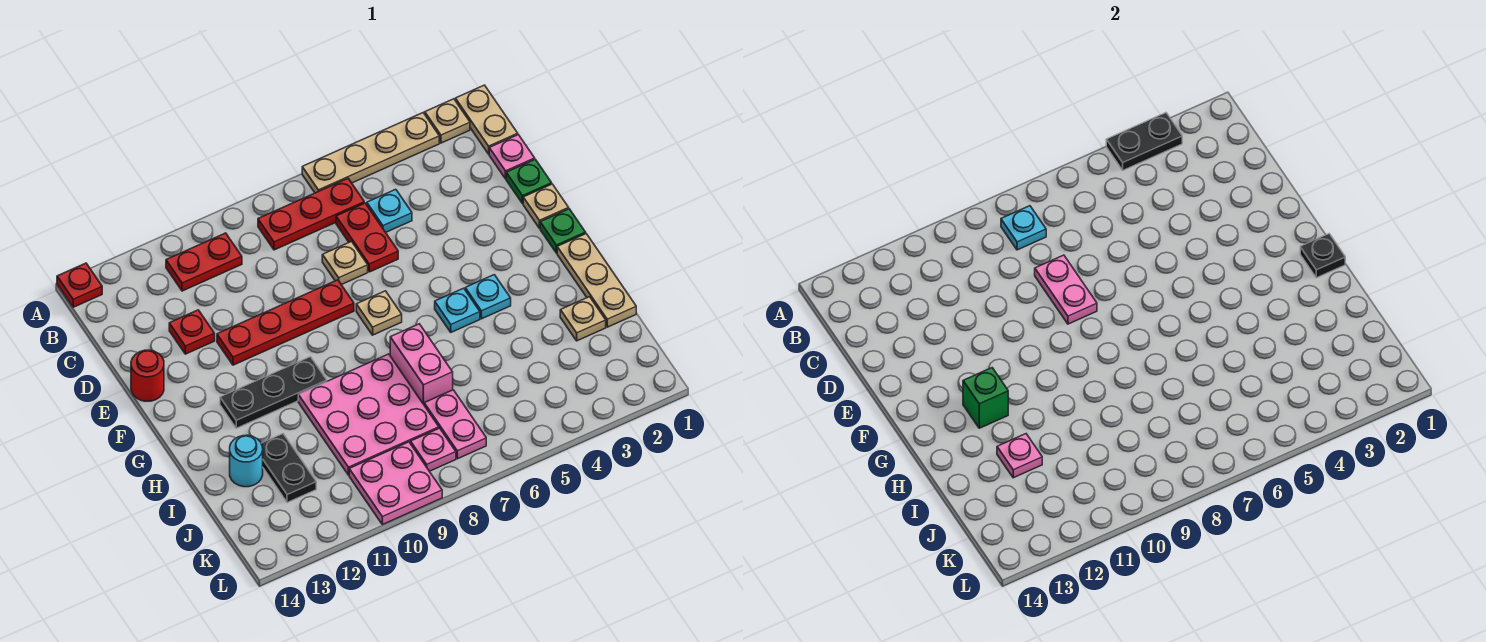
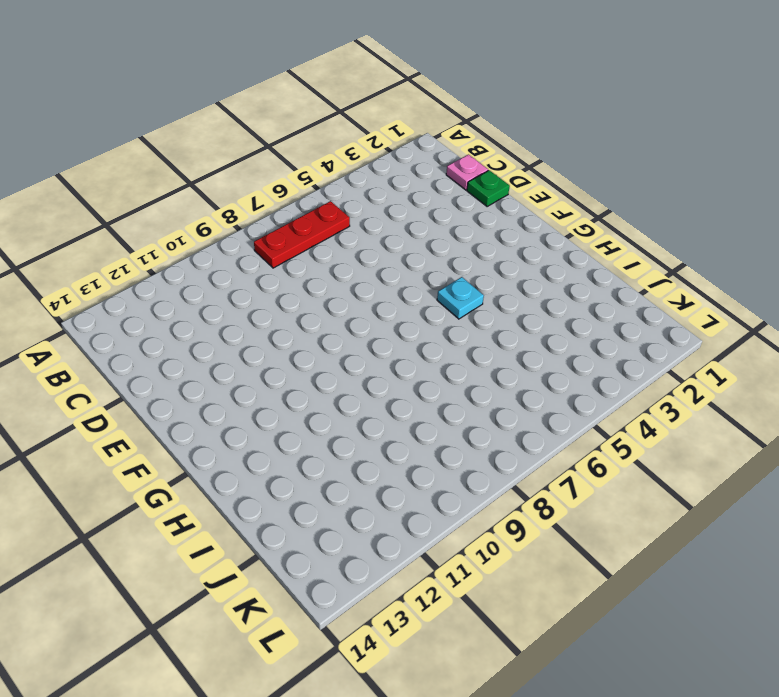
none -> tan plate A1:B1 level 1
none -> tan plate A2 level 1
none -> tan plate A3:A6 level 1
none -> red plate A14 level 1

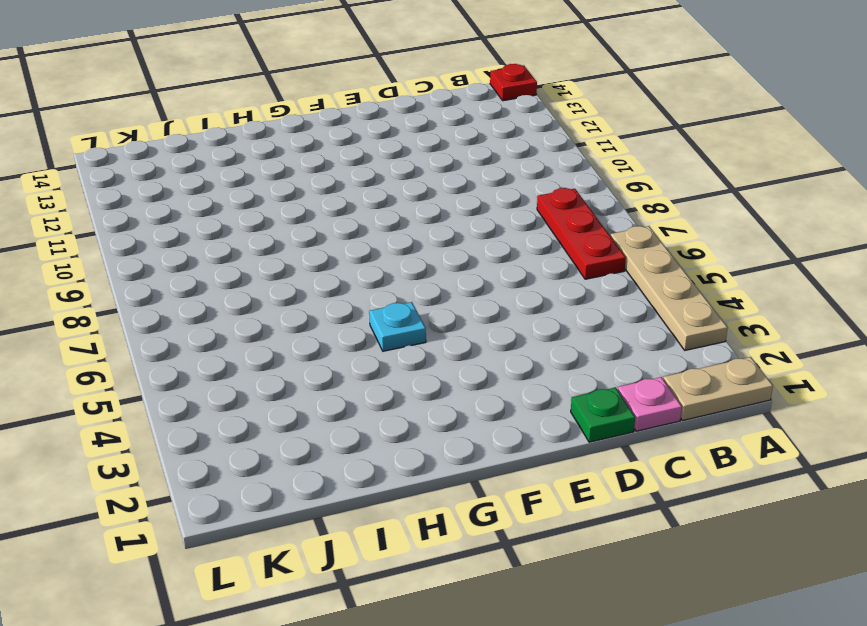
none -> tan plate A2 level 1
none -> red plate B10:B11 level 1
none -> cyan plate C5 level 1
none -> red plate C6:D6 level 1

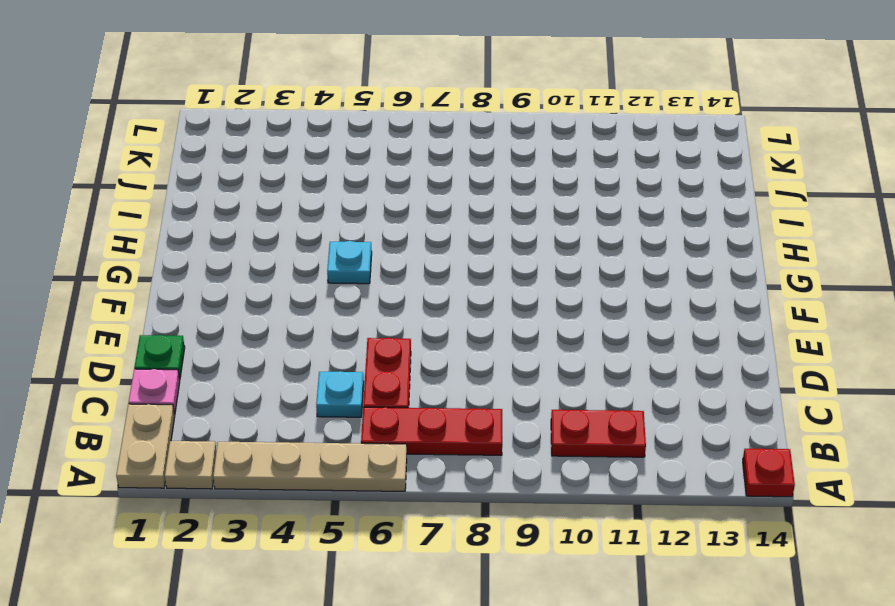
none -> tan plate D7 level 1
none -> red plate D12 level 1
none -> tan plate E1 level 1
none -> red plate E8:E11 level 1

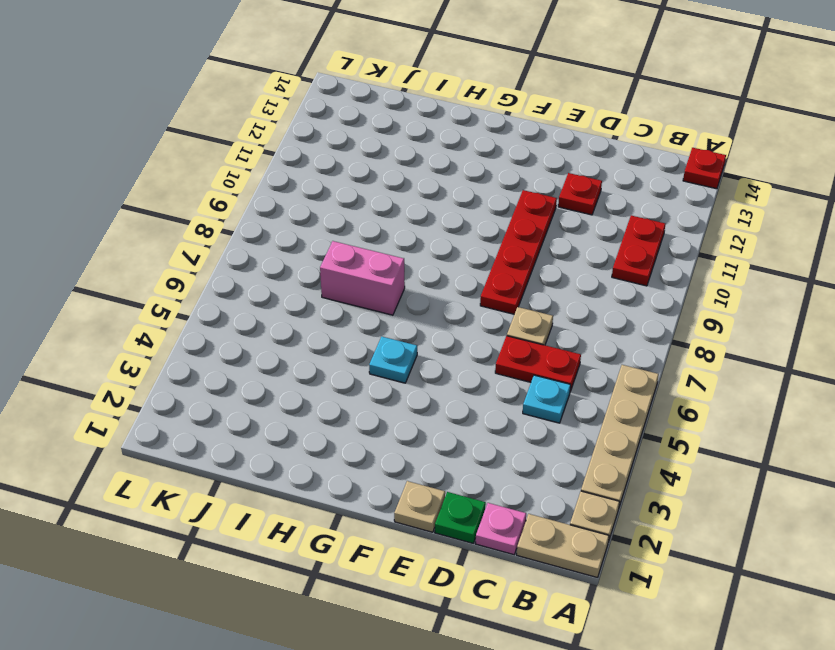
none -> red plate B6:B8 level 1
none -> red round brick E14 level 1
none -> green plate F1 level 1
none -> tan plate F7 level 1

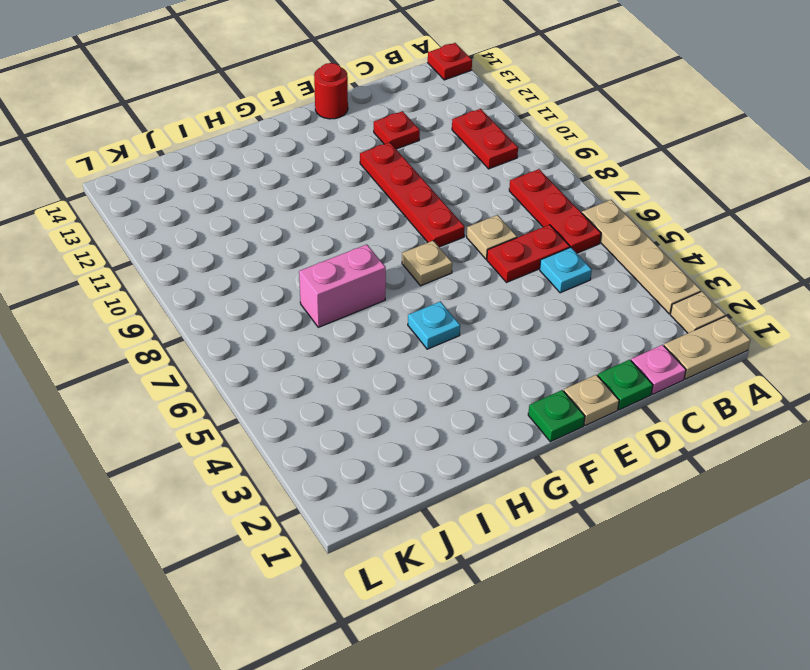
none -> tan plate G1:I1 level 1
none -> cyan plate G4 level 1
none -> black plate G10:G12 level 1
none -> pink plate H8:J10 level 1

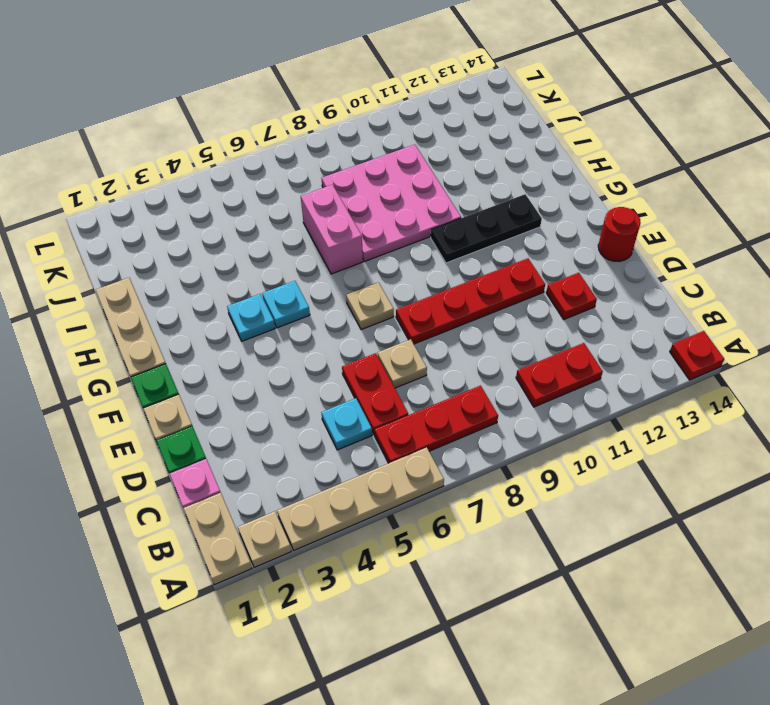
none -> tan plate I2 level 1
none -> black plate I12:J12 level 1
none -> cyan round brick I13 level 1
none -> pink plate J7:K7 level 1

